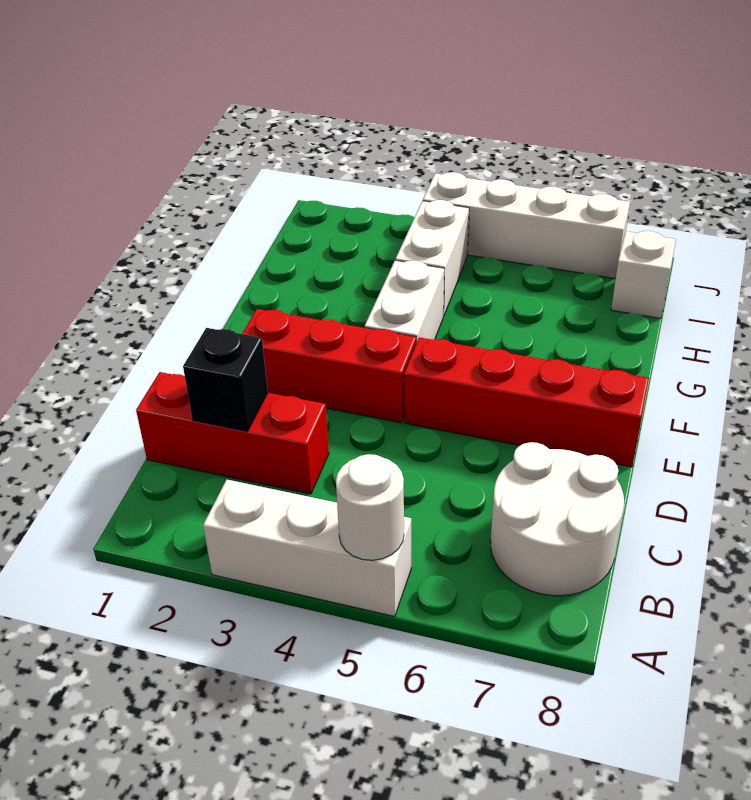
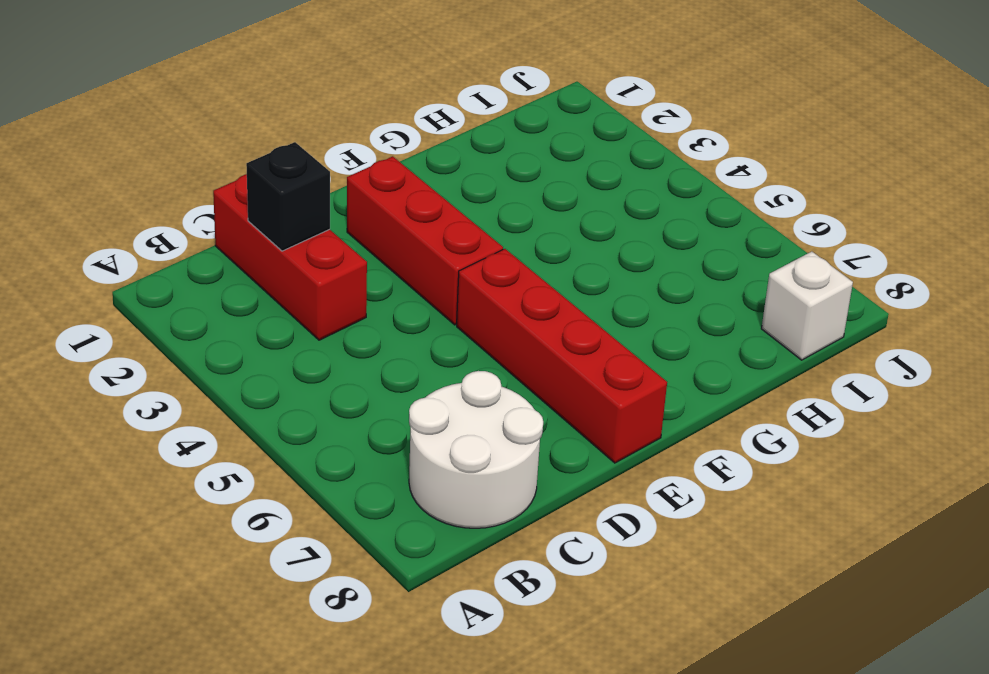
none -> white brick A3:A5 level 1
none -> white brick F4:G4 level 1

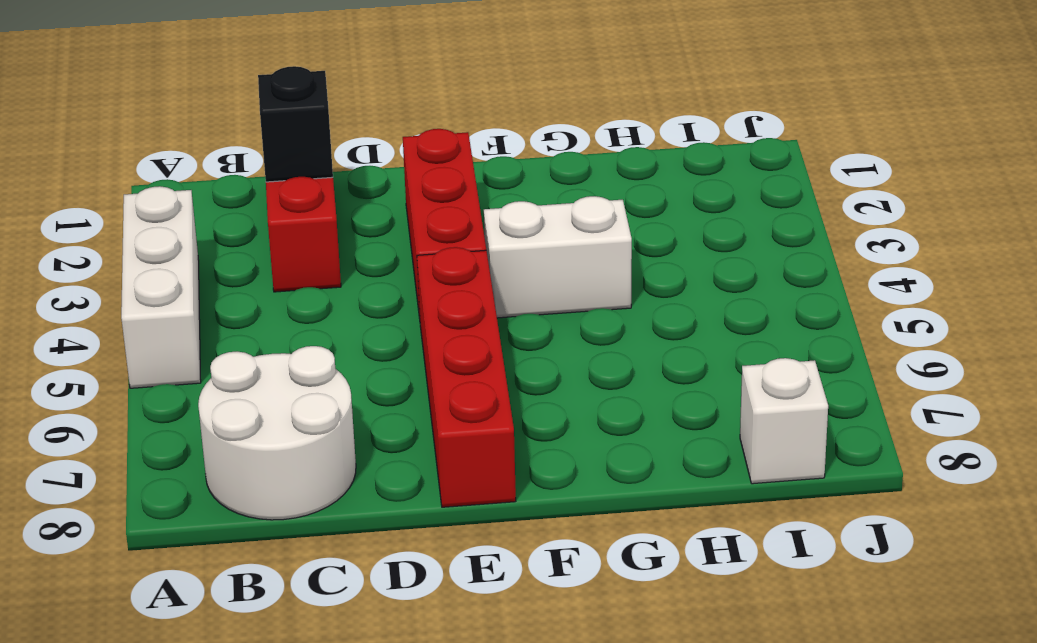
none -> white brick H4:I4 level 1
none -> white brick J4:J7 level 1

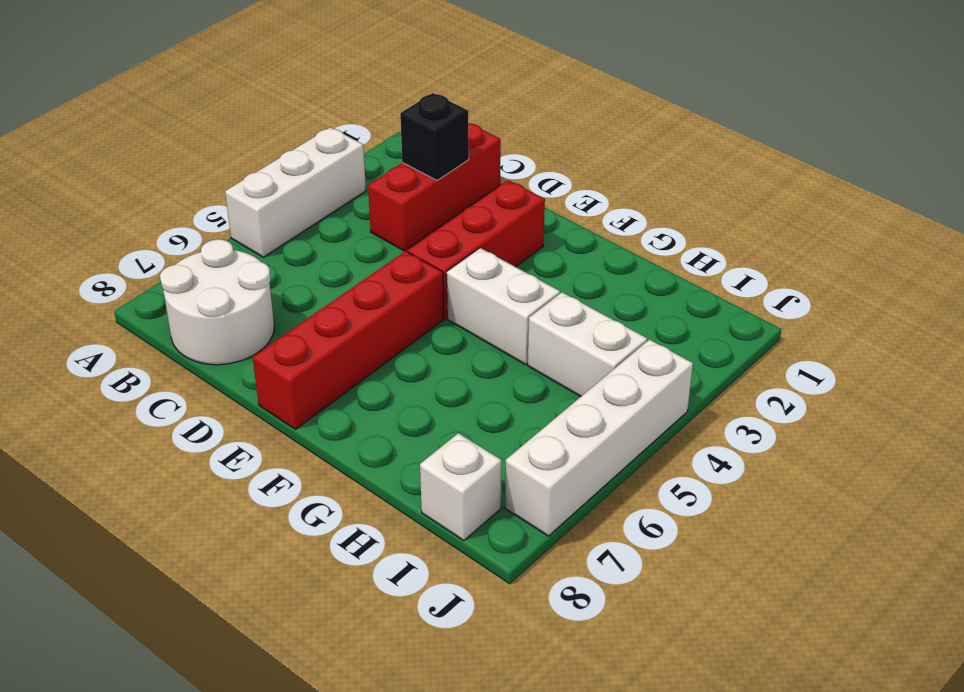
none -> white round brick A5 level 2

